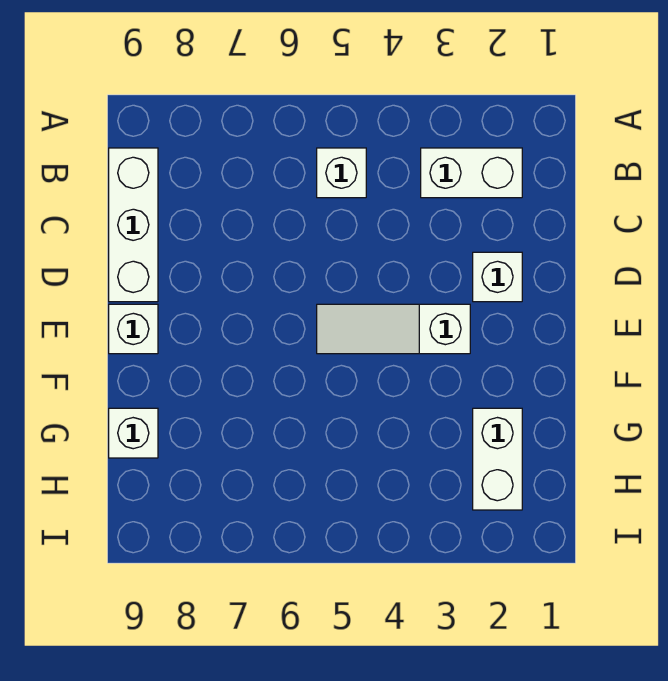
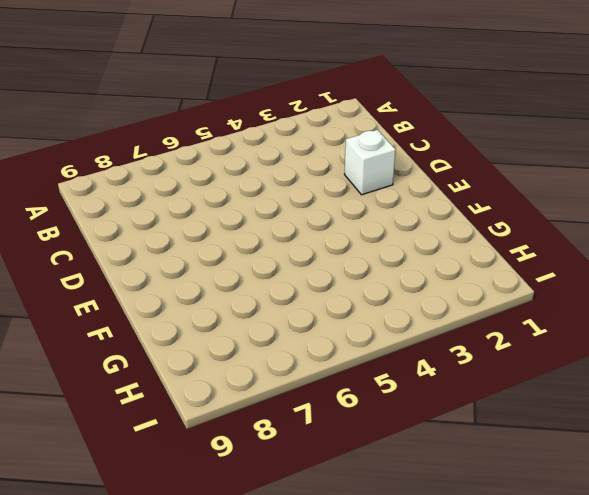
none -> white brick B2:B3 level 1
none -> white brick B5 level 1

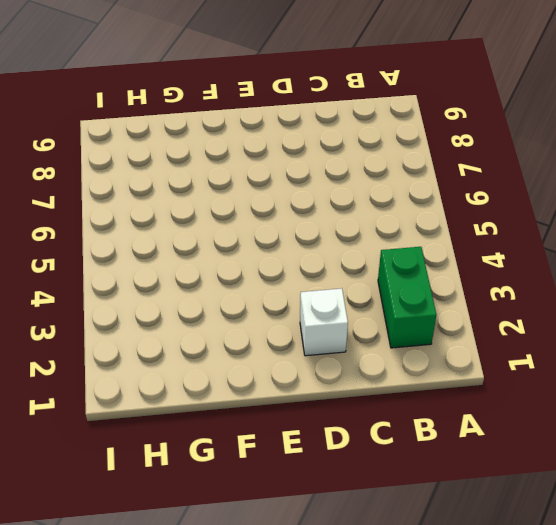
green brick B2:B3 level 1 -> white brick B2:B3 level 1
none -> white brick B5 level 1
none -> white brick B9:D9 level 1

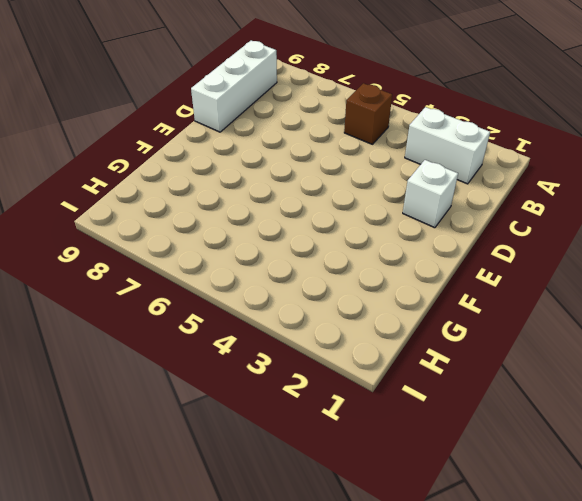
brown brick B5 level 1 -> white brick B5 level 1
none -> white slope E3:E5 level 1 top 3
none -> white brick E9 level 1

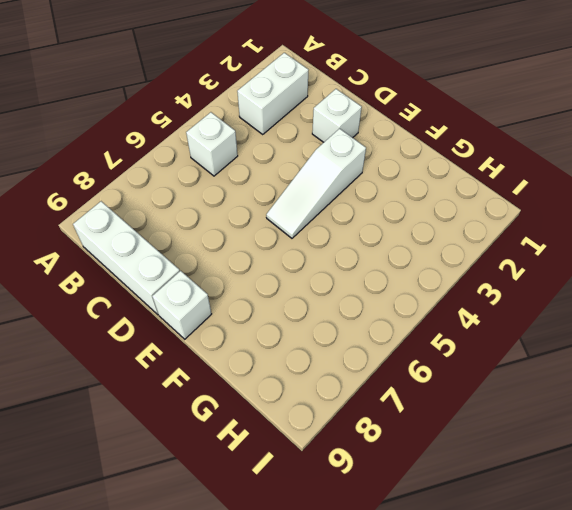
none -> white brick G2:H2 level 1
none -> white brick G9 level 1

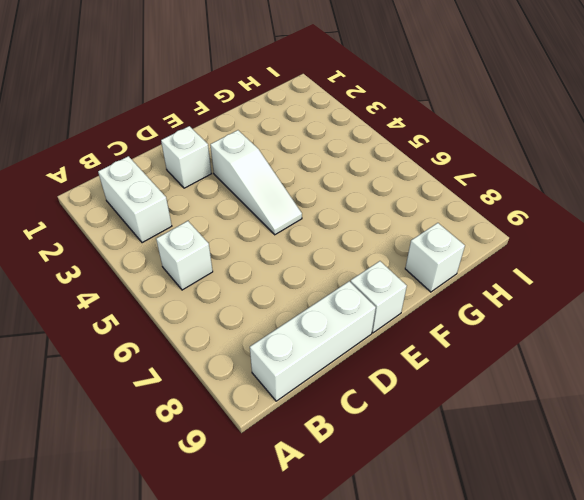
none -> white brick G2:H2 level 1

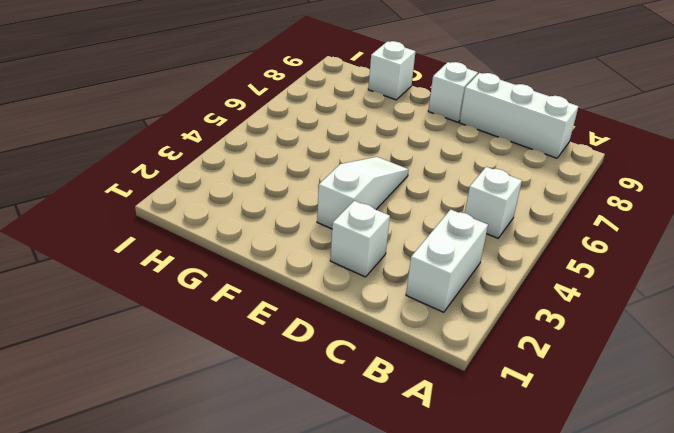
none -> white brick G2:H2 level 1

